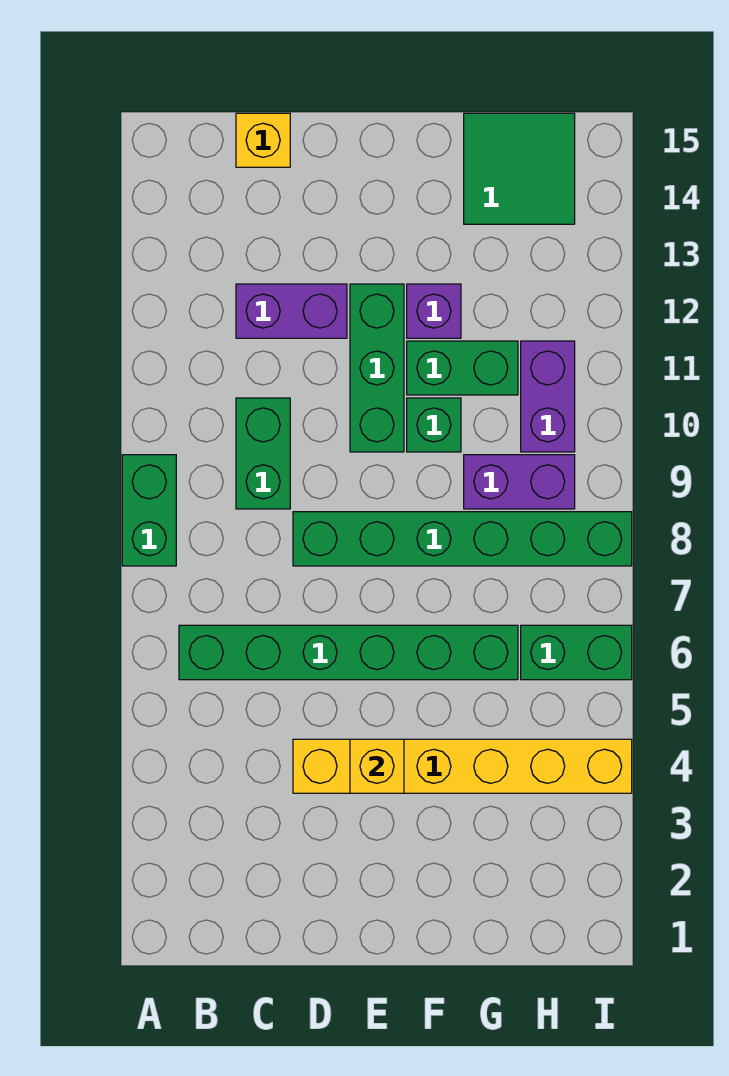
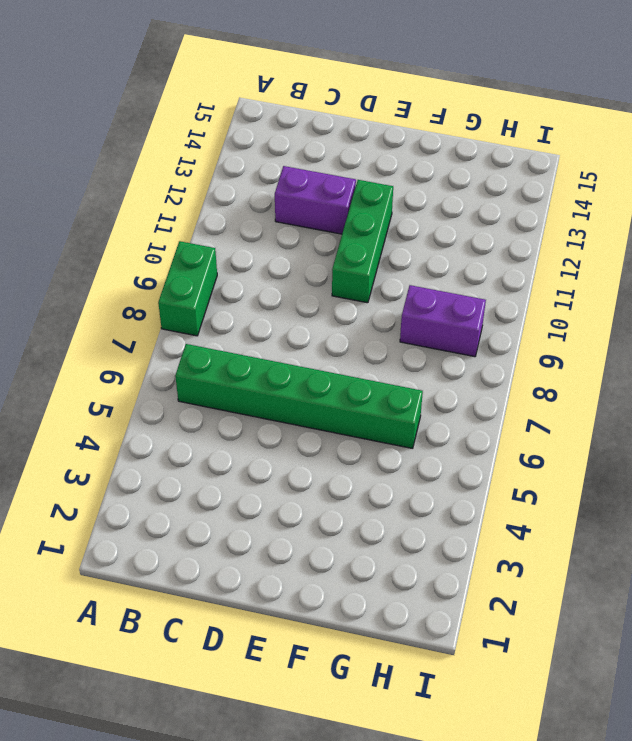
none -> green brick C9:C10 level 1
none -> yellow brick C15 level 1
none -> yellow brick D4:I4 level 1

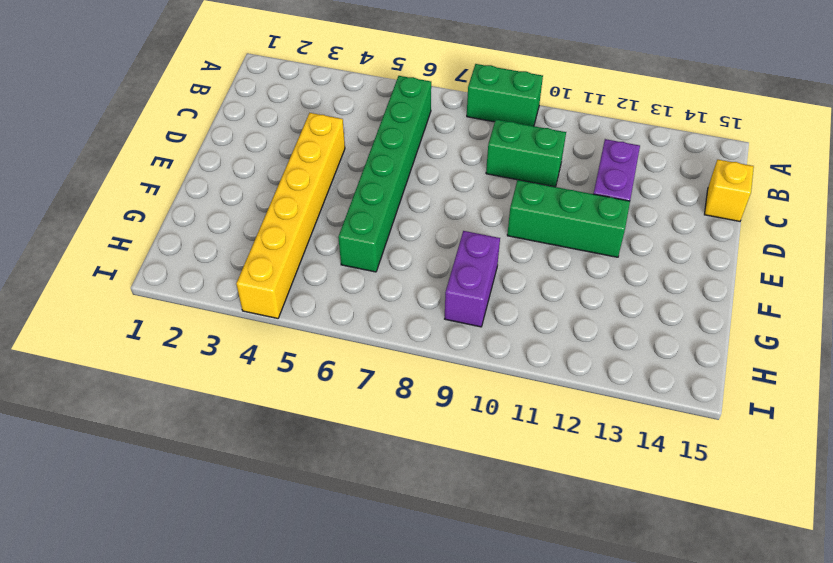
none -> green brick D8:I8 level 1
none -> green brick F10 level 1
none -> green brick F11:G11 level 1

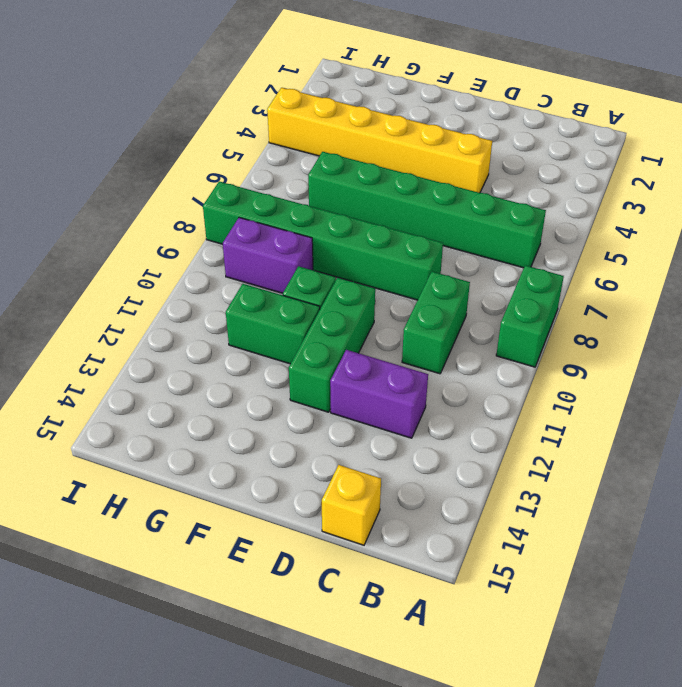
none -> purple brick F12 level 1
none -> green tile G14:H15 level 1
none -> green brick H6:I6 level 1

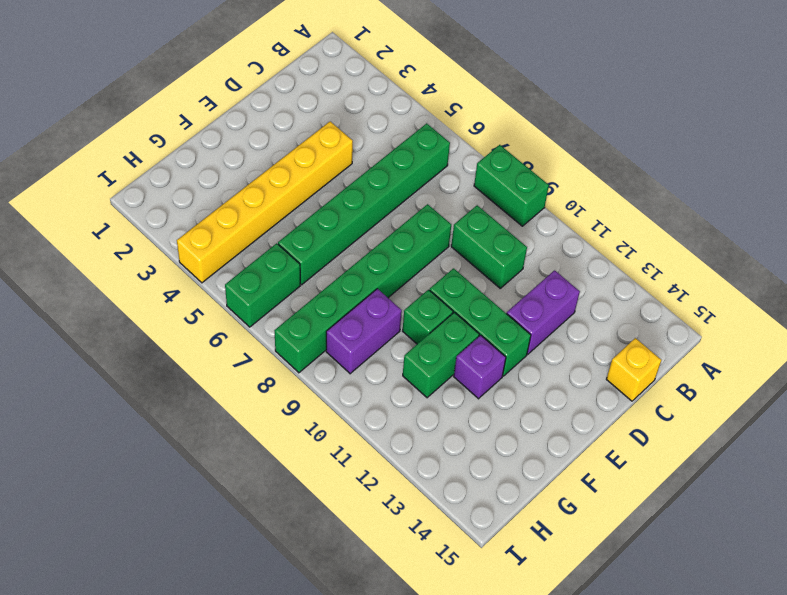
none -> green tile G14:H15 level 1
none -> purple brick H10:H11 level 1
none -> yellow brick E4 level 2

